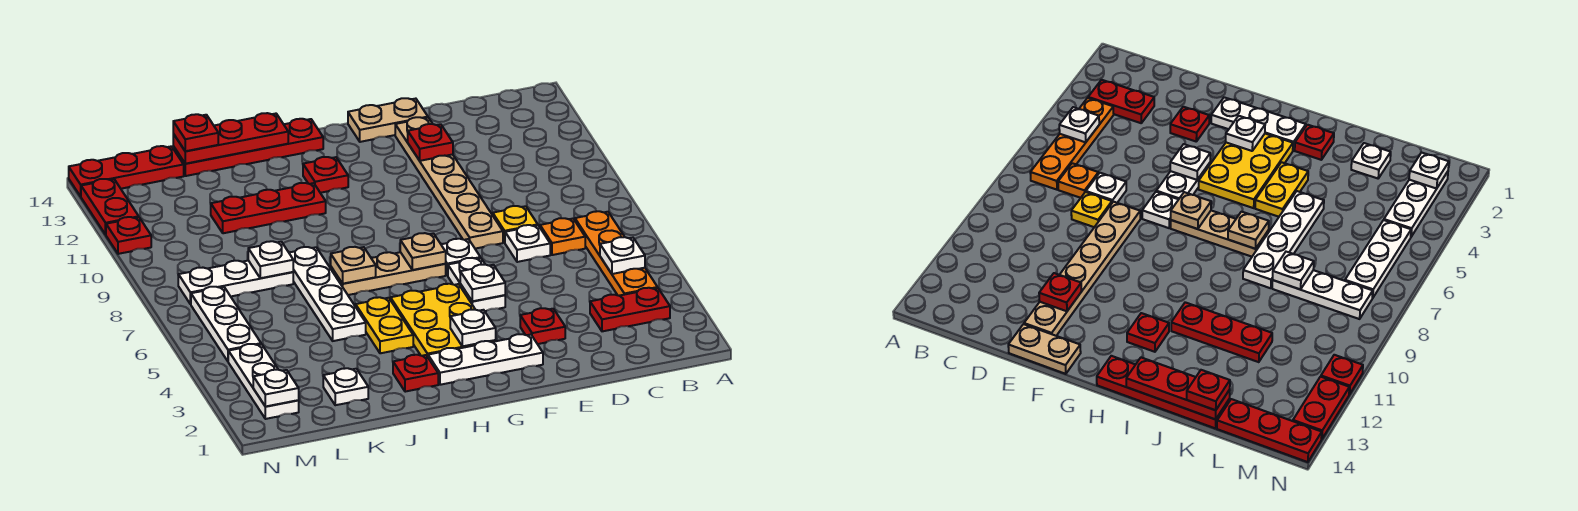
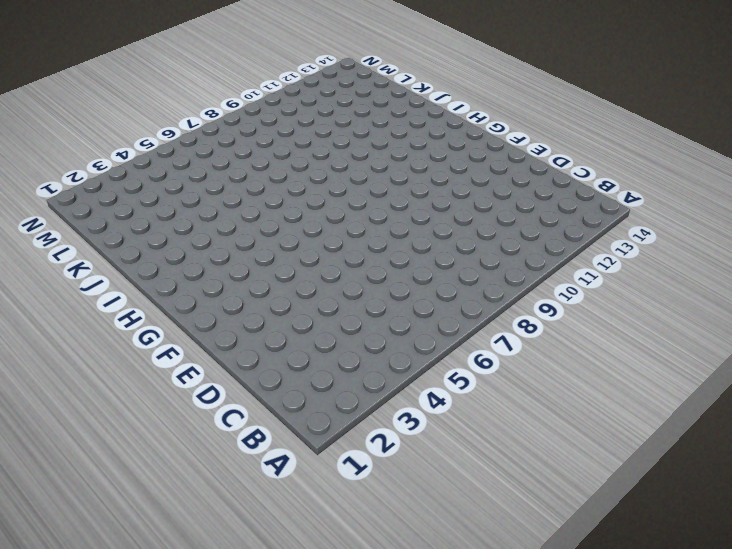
none -> red plate B3:C3 level 1
none -> orange plate B4:B7 level 1
none -> orange plate C7 level 1
none -> white plate D7 level 1

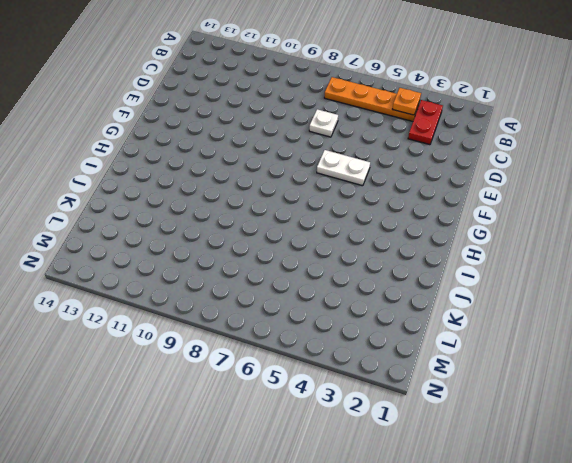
orange plate B4 level 2 -> orange plate C7 level 1
none -> yellow plate D8 level 1
none -> red plate E3 level 1
none -> tan plate E8:E13 level 1
none -> tan plate E14:F14 level 1

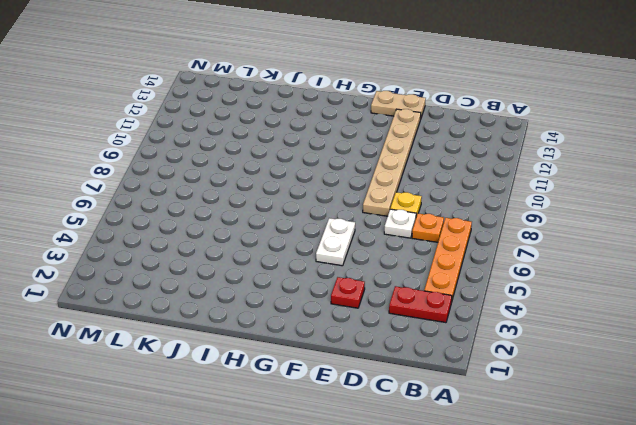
none -> white plate F2:H2 level 1
none -> white plate F7 level 1
none -> yellow plate G3:H5 level 1
none -> tan plate G7:I7 level 1

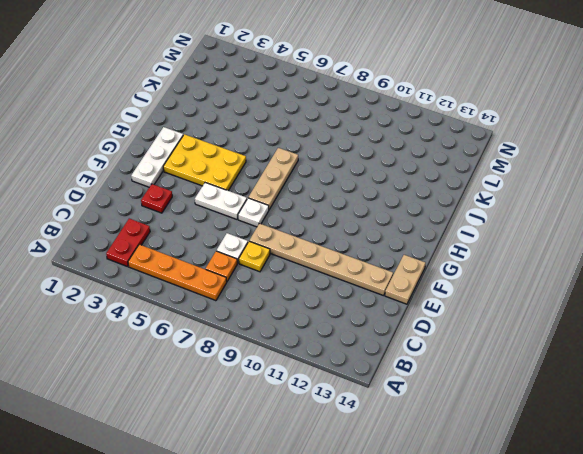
none -> red plate H12 level 1
none -> red plate H14:K14 level 1
none -> red plate I2 level 1
none -> yellow plate I4:I5 level 1

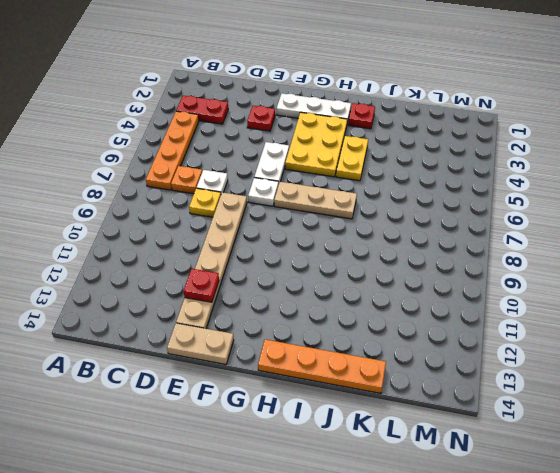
orange plate H14:K14 level 1 -> red plate H14:K14 level 1
none -> red plate H12 level 1
none -> red plate I11:K11 level 1
none -> white plate J5:J8 level 1
none -> white plate K2 level 1

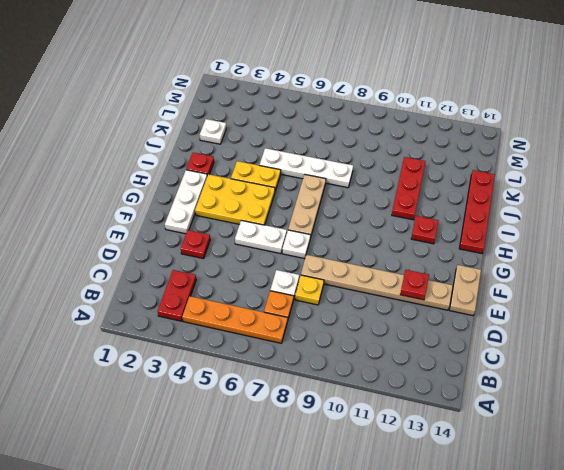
none -> white plate K8:M8 level 1
none -> red plate L14:N14 level 1
none -> white plate M2:M4 level 1
none -> white plate M5:M7 level 1

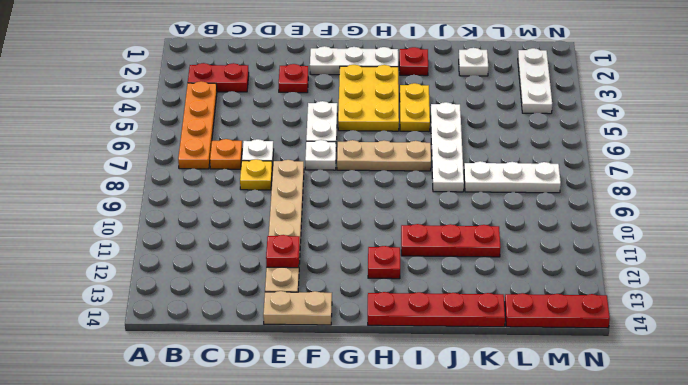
none -> white plate M5:M7 level 1
none -> red plate N11 level 1
none -> red plate N12:N13 level 1
none -> white plate B5 level 2

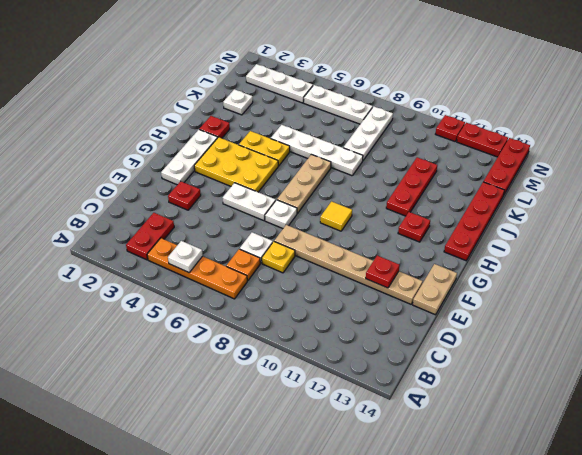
yellow tile G9 level 1 -> none
none -> white plate F5 level 2
none -> white plate G3 level 2
none -> tan plate G7 level 2
none -> tan plate I7 level 2

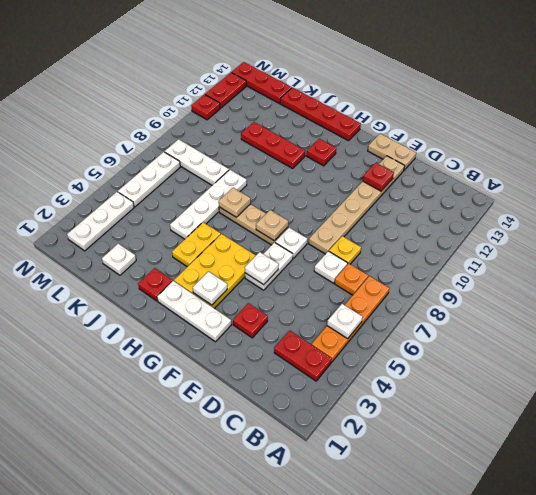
none -> red plate I14:K14 level 2
none -> white plate K8 level 2
none -> white plate M2 level 2
none -> red plate K14 level 3

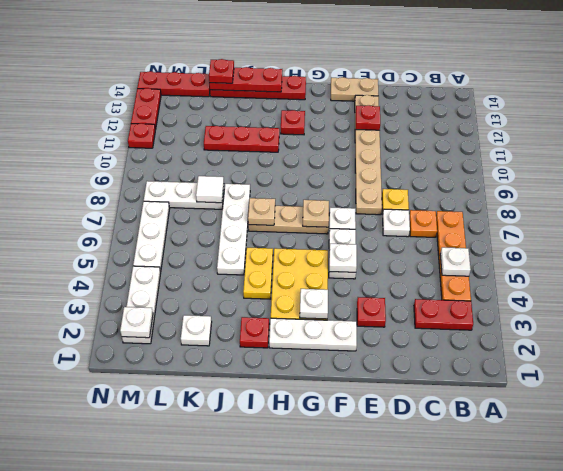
white tile K8 level 2 -> white plate K8 level 2

